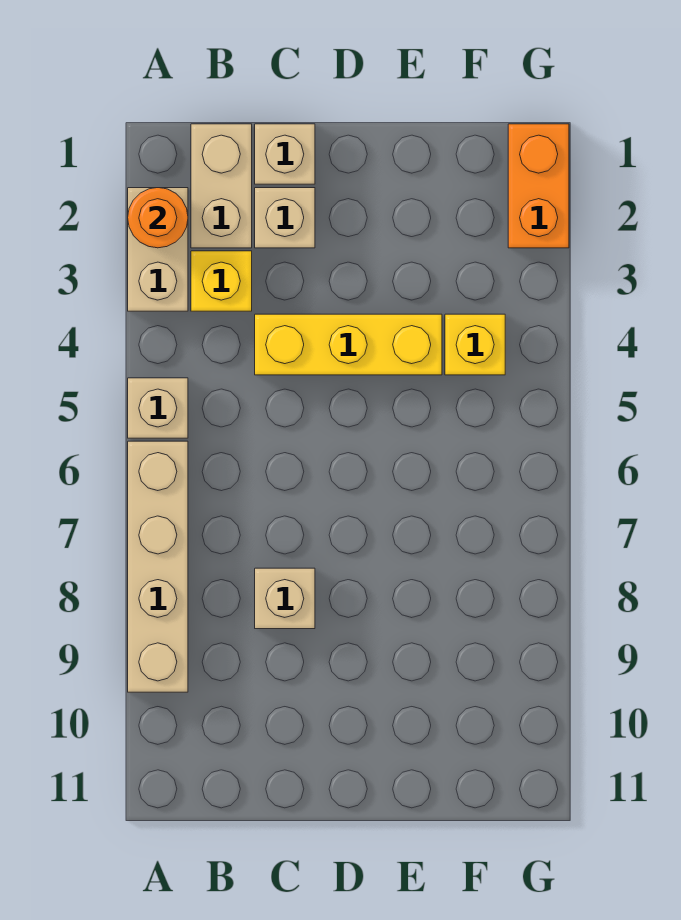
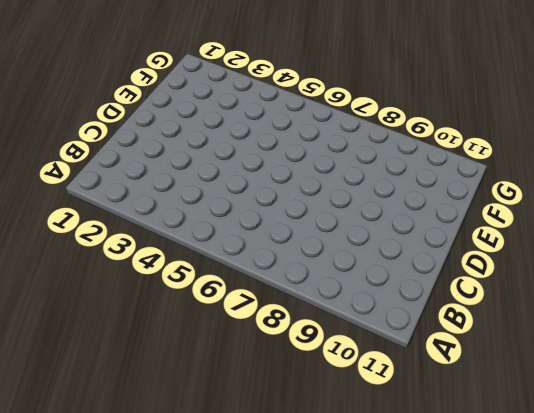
none -> tan brick A2:A3 level 1
none -> tan brick A5 level 1
none -> tan brick A6:A9 level 1

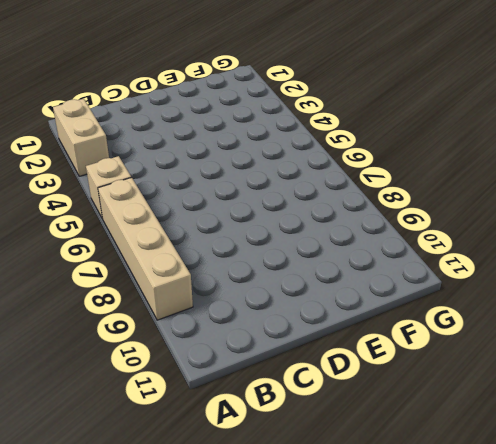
none -> tan brick B1:B2 level 1
none -> yellow brick B3 level 1
none -> tan brick C1 level 1

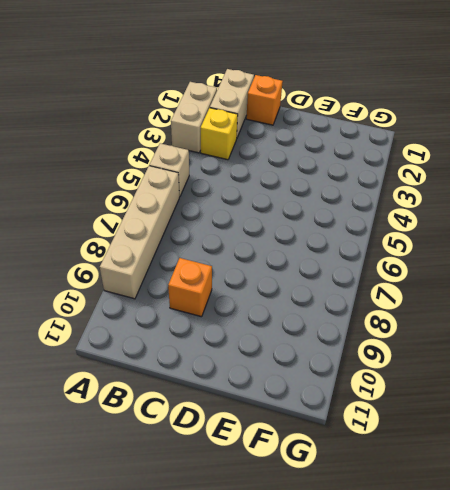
orange brick C1 level 1 -> tan brick C1 level 1
orange brick C9 level 1 -> none
none -> tan brick C2 level 1
none -> yellow brick C4:E4 level 1
none -> tan brick C8 level 1

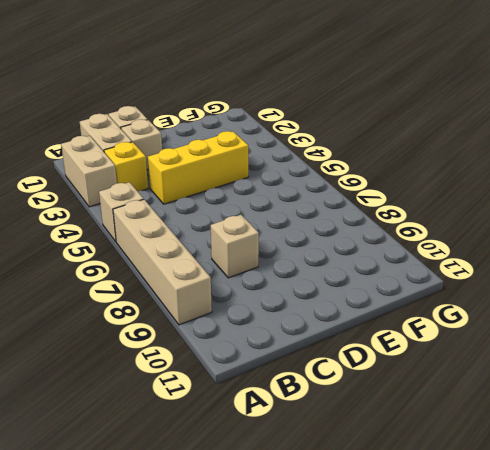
none -> yellow brick F4 level 1
none -> orange brick G1:G2 level 1
none -> orange round brick A2 level 2

